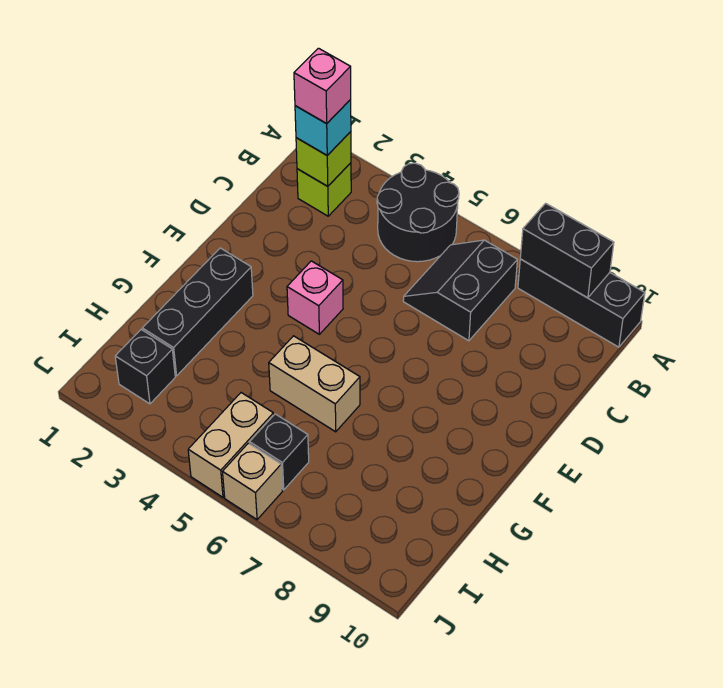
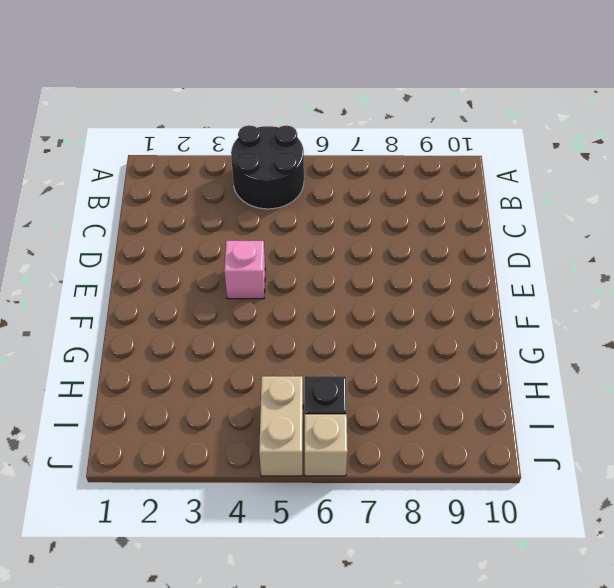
none -> black brick A8:A10 level 1
none -> lime brick B2 level 1
none -> black slope B6:C7 level 1 top 7

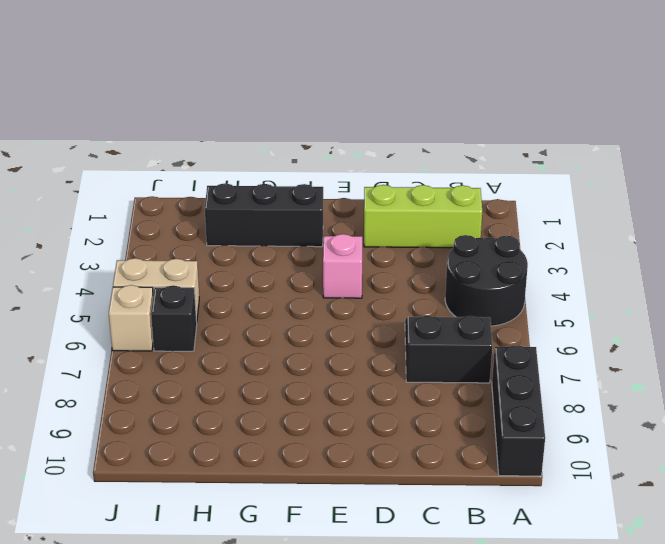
lime brick B2:D2 level 1 -> lime brick B2 level 1
none -> tan brick G5:G6 level 1
none -> black brick I2 level 1
none -> black brick A8:A9 level 2

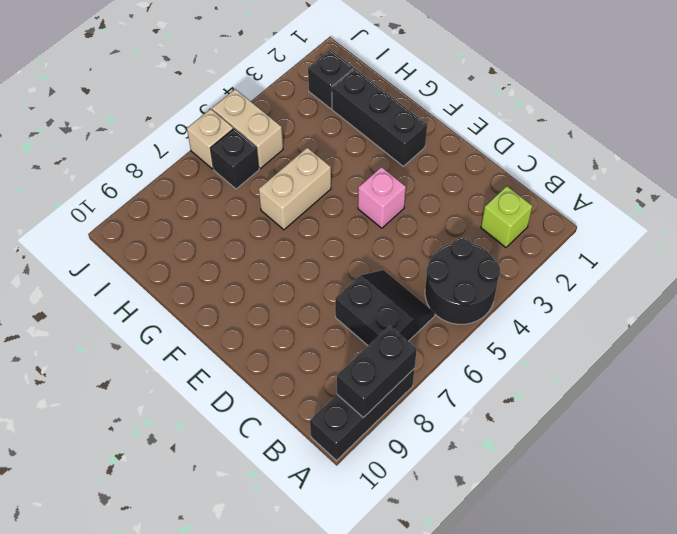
none -> lime brick B2 level 2
none -> cyan brick B2 level 3
none -> pink brick B2 level 4

